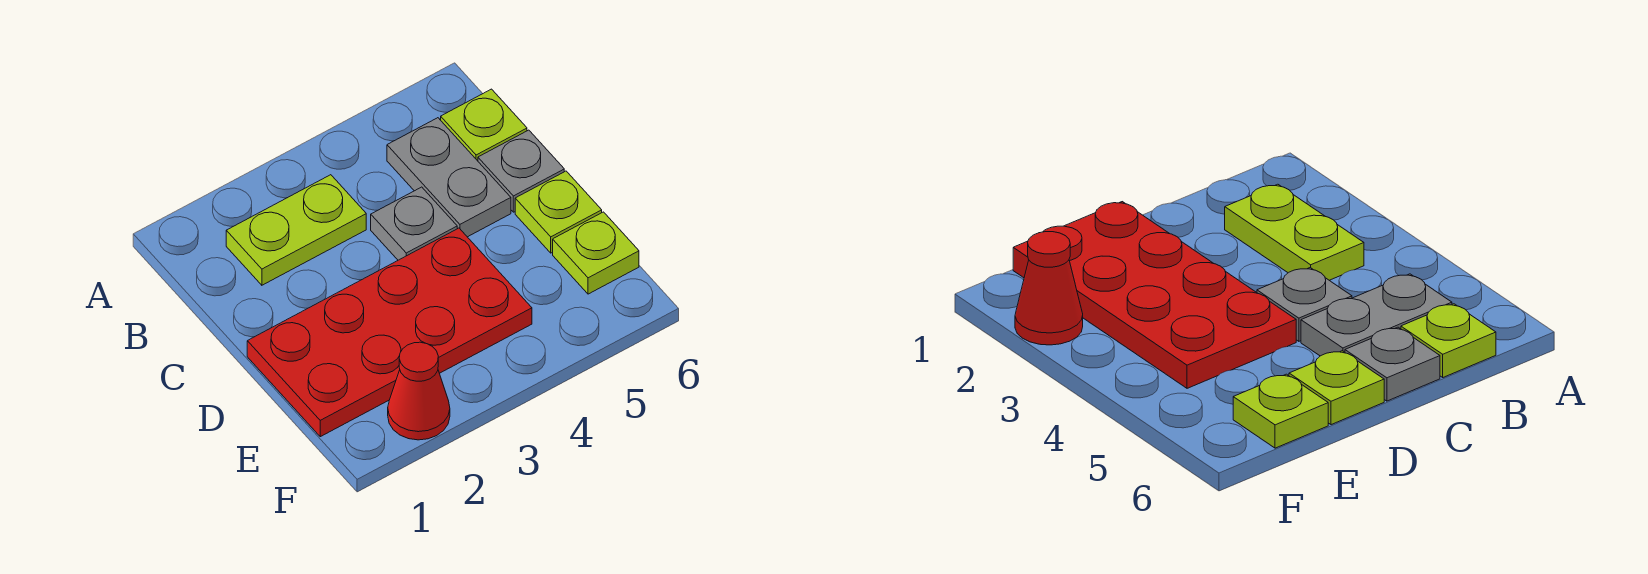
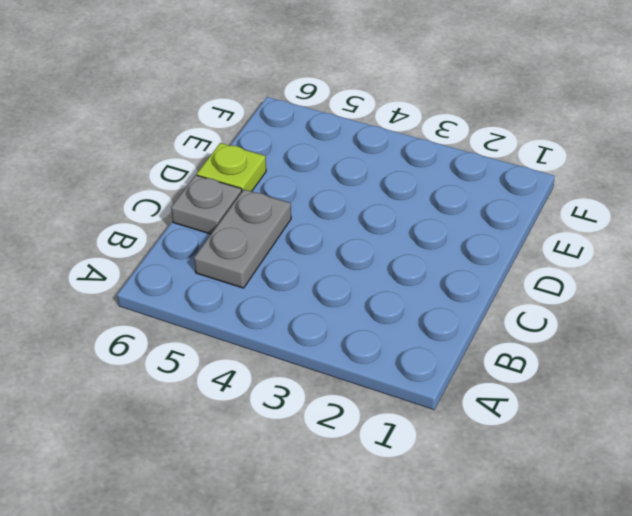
none -> lime plate B2:B3 level 1
none -> lime plate B6 level 1

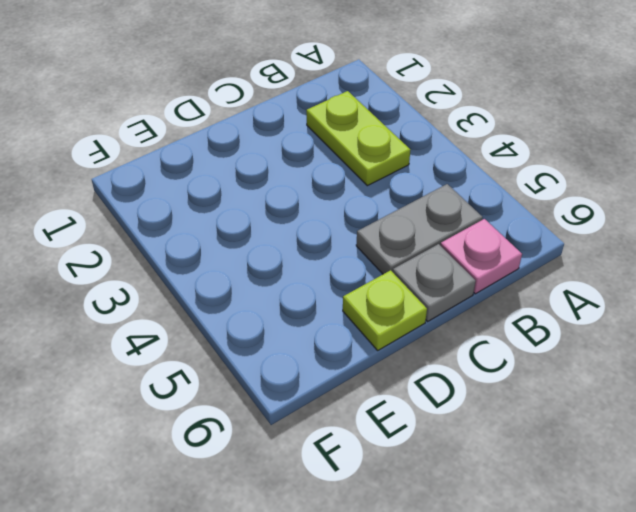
pink plate B6 level 1 -> lime plate B6 level 1
none -> grey plate C4 level 1
none -> red plate D1:E4 level 1

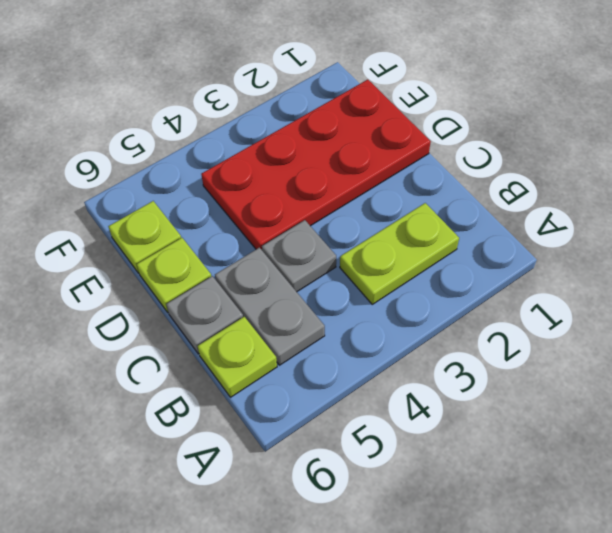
none -> red cone F2 level 1

